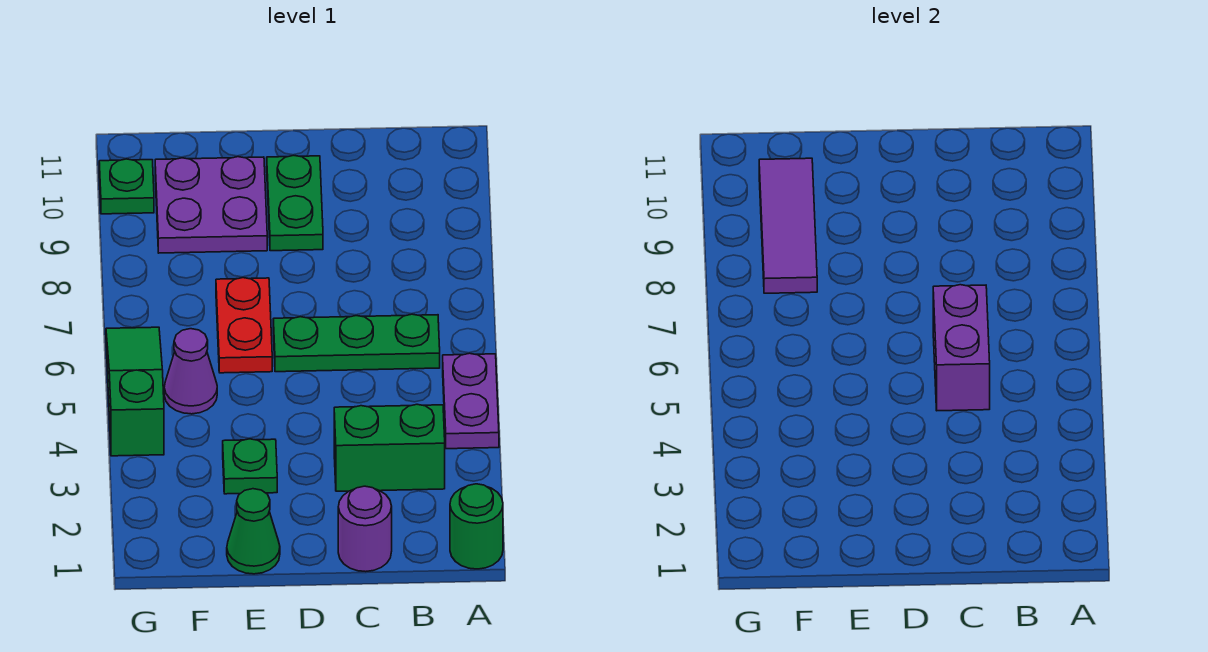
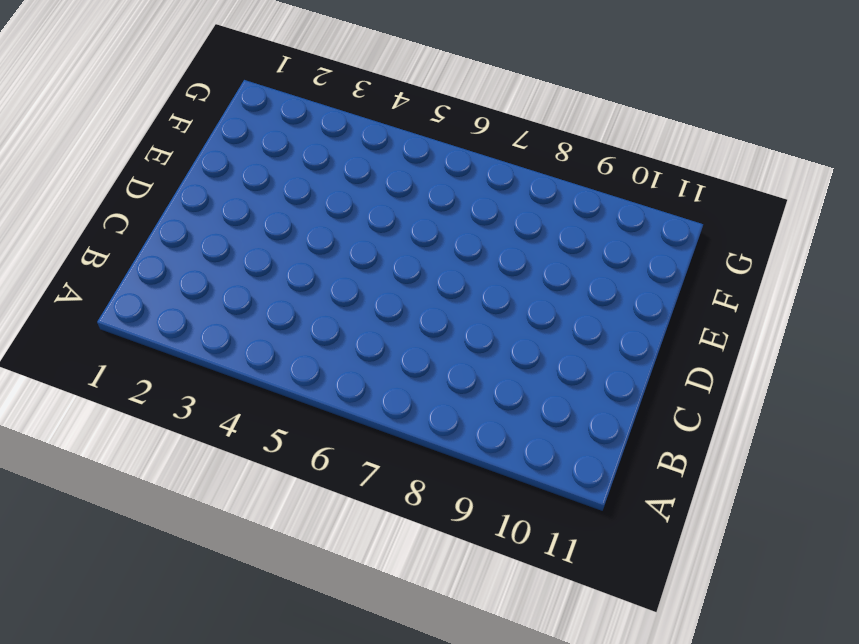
none -> green round brick A1 level 1
none -> purple plate A4:A5 level 1
none -> green brick B3:C3 level 1

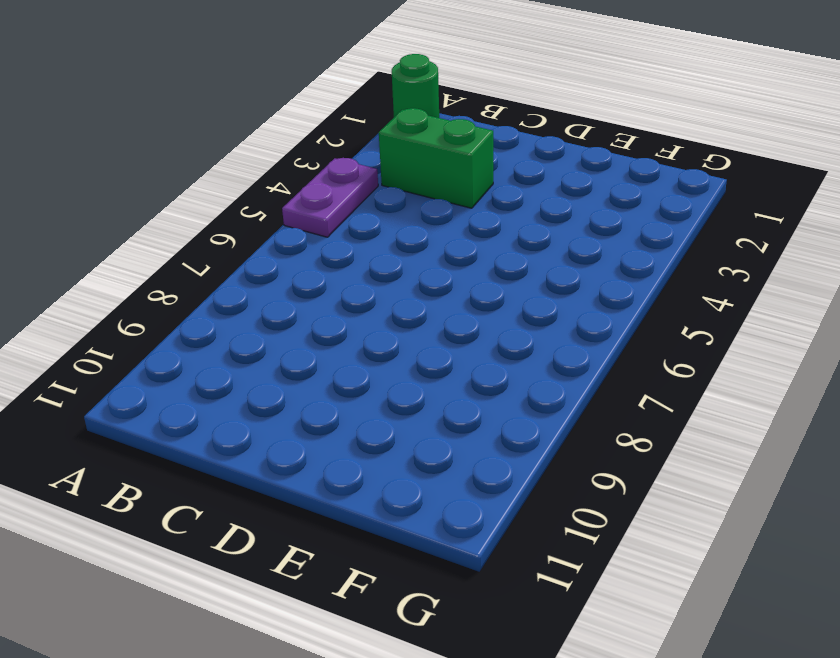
none -> green plate B6:D6 level 1
none -> purple round brick C1 level 1
none -> green plate D9:D10 level 1

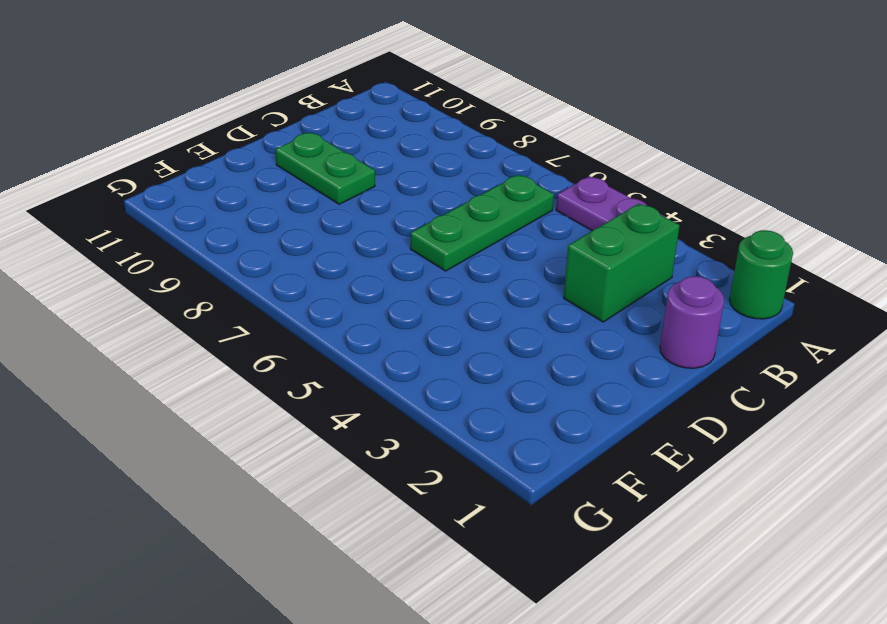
none -> green cone E1 level 1
none -> green plate E3 level 1
none -> red plate E6:E7 level 1

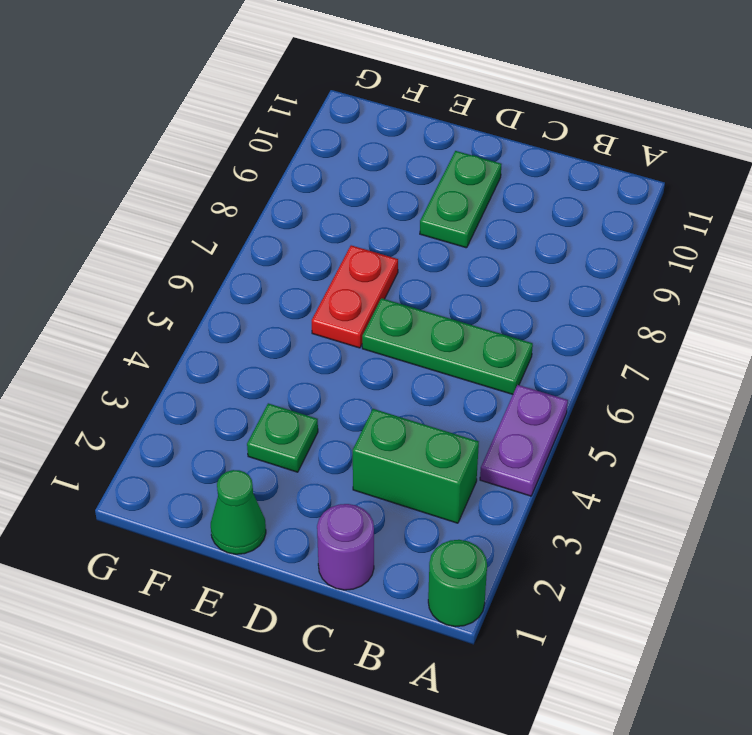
none -> purple plate E9:F10 level 1
none -> purple cone F5 level 1
none -> green slope G4:G6 level 1 top 4

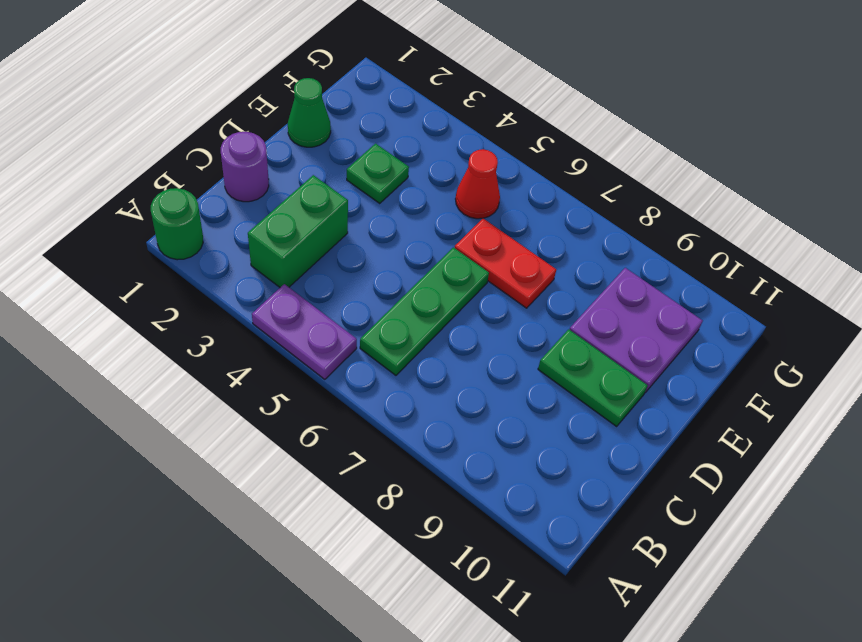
red cone F5 level 1 -> purple cone F5 level 1
none -> green slope G4:G6 level 1 top 4
none -> green plate G10 level 1
none -> purple brick C5:C6 level 2

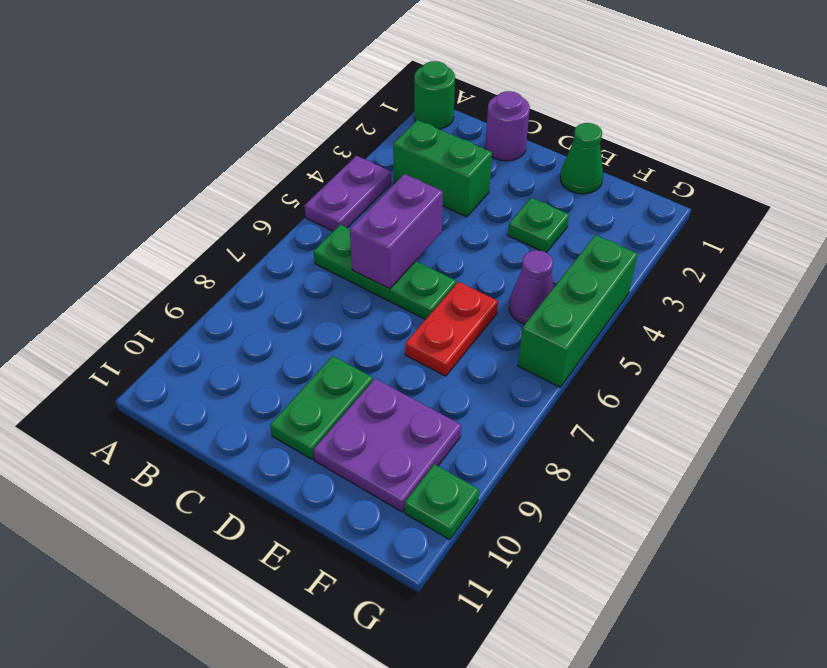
green brick G4:G6 level 1 -> green slope G4:G6 level 1 top 4
none -> purple tile F8:F10 level 2

